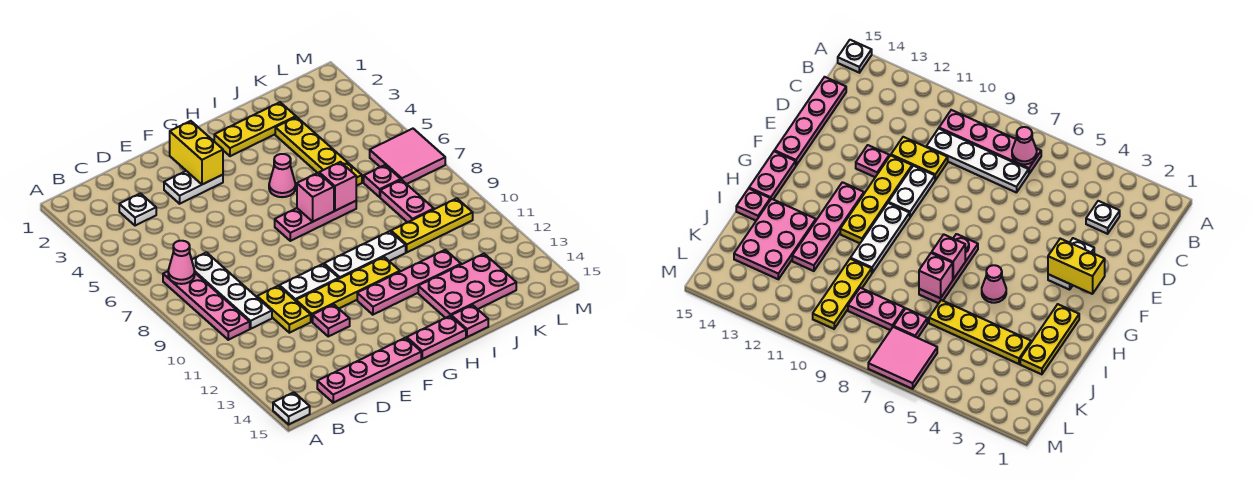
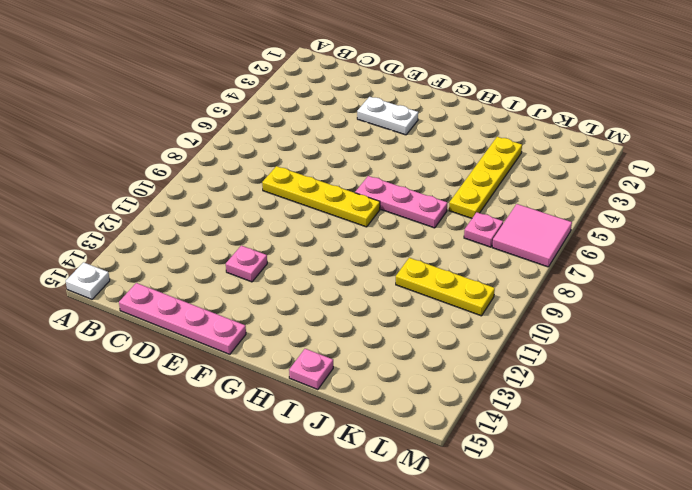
yellow plate D8:G8 level 1 -> yellow plate E11:H11 level 1
none -> pink plate B7:B10 level 1
none -> white plate C3 level 1
none -> white plate C7:C10 level 1

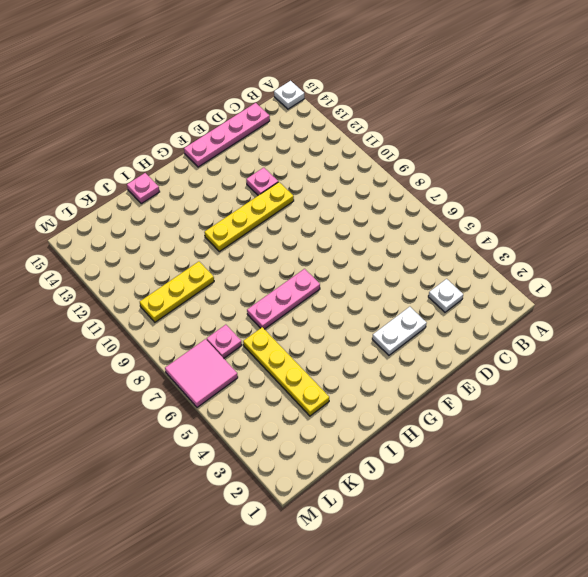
none -> pink plate B7:B10 level 1
none -> white plate C7:C10 level 1
none -> yellow plate D10:D11 level 1

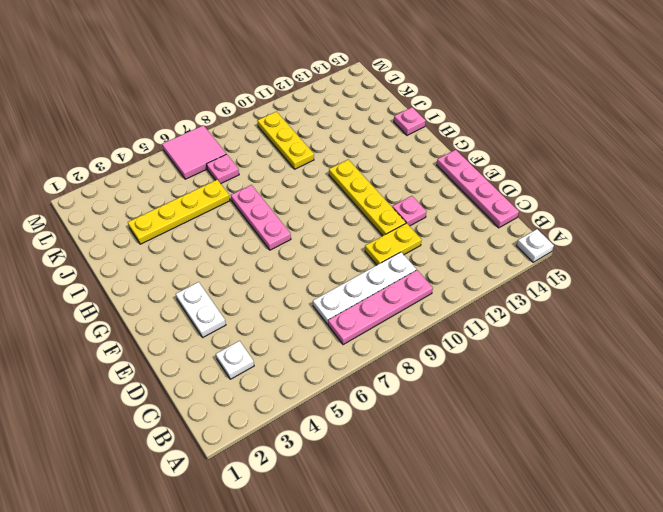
none -> white plate E10:F10 level 1
none -> white plate G10:I10 level 1
none -> pink plate G12:J12 level 1

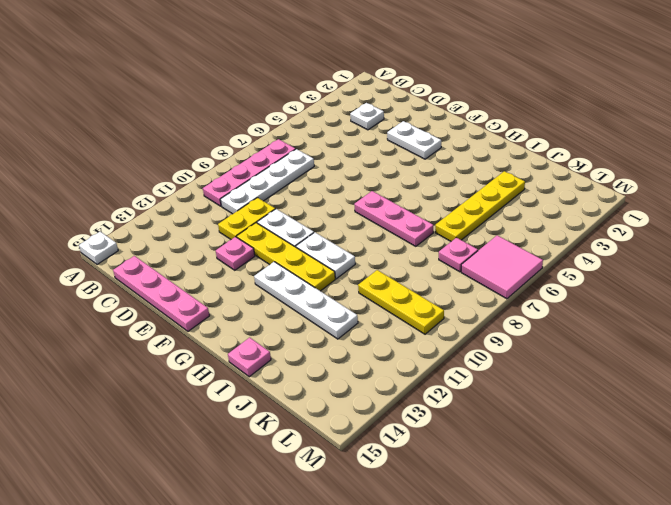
white plate G10:H10 level 1 -> white plate G10:I10 level 1
white plate G12:J12 level 1 -> pink plate G12:J12 level 1
none -> pink plate G15:H15 level 1
none -> yellow plate H2:J2 level 1
none -> pink cone H5 level 1

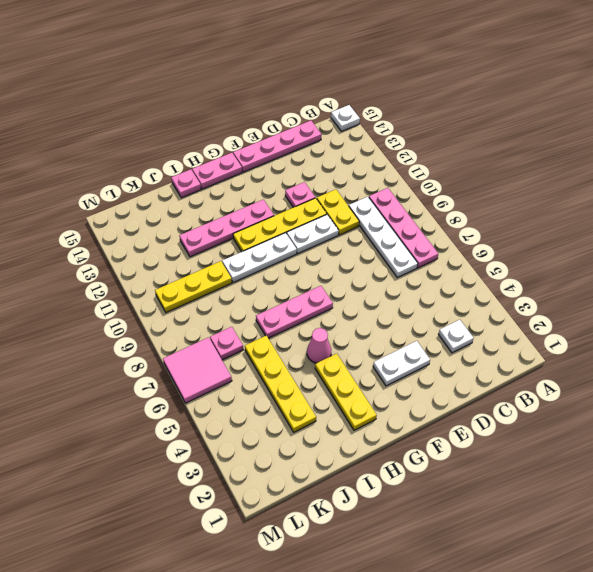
yellow plate H2:H4 level 1 -> yellow plate H2:J2 level 1
none -> pink plate I13:K14 level 1
none -> pink plate K8:K9 level 1
none -> pink cone B7 level 2

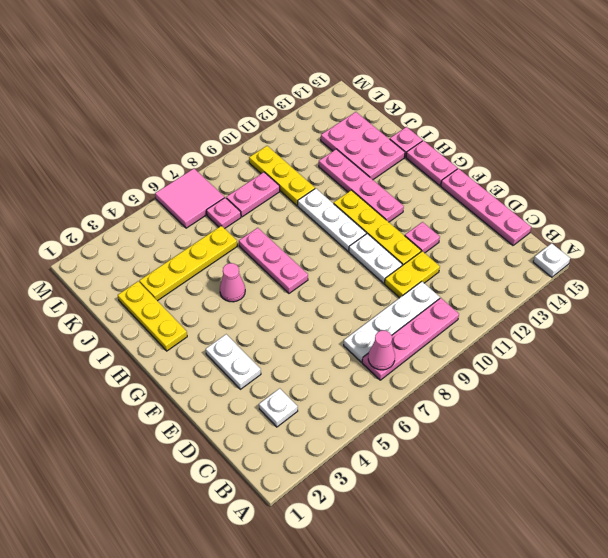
none -> yellow brick F2:F3 level 2
none -> pink brick H7 level 2
none -> pink brick I7 level 2

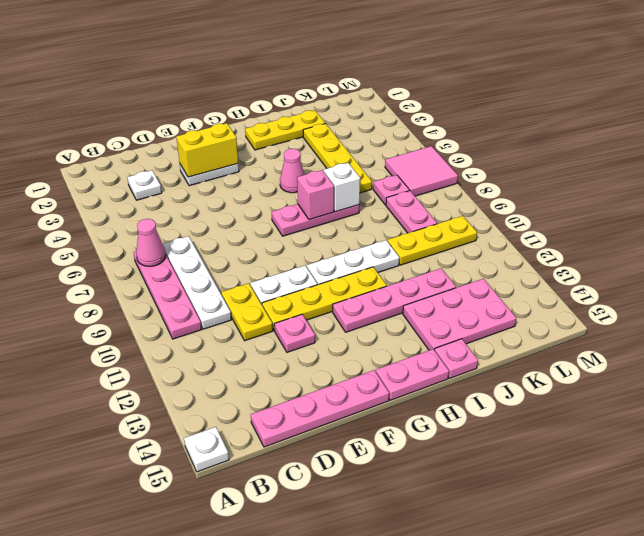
yellow brick E3:F3 level 2 -> yellow brick F2:F3 level 2
white brick I7 level 2 -> pink brick I7 level 2

